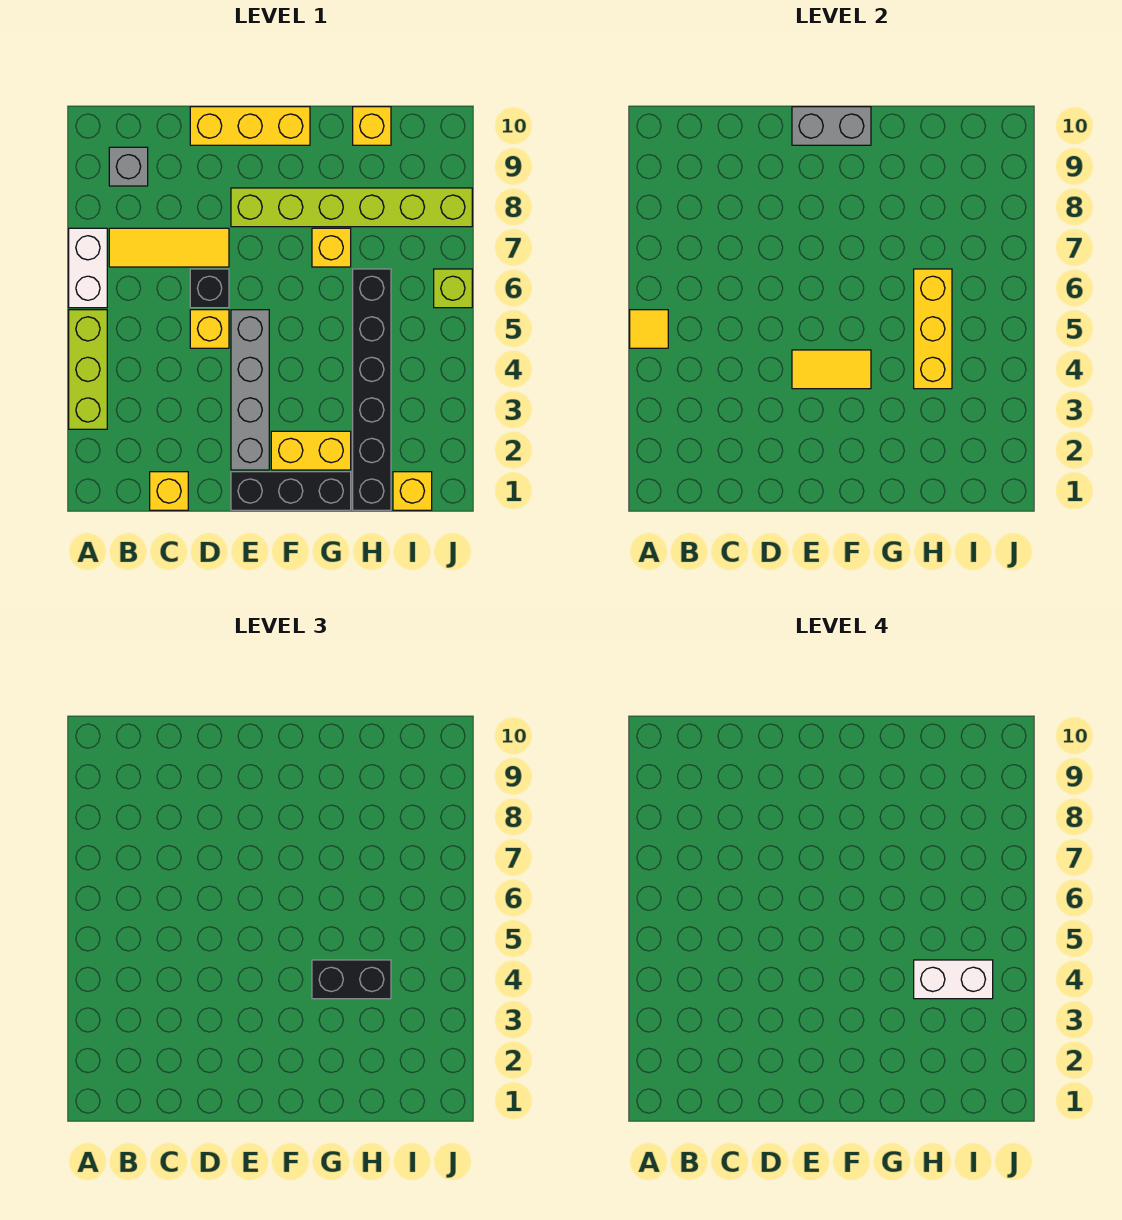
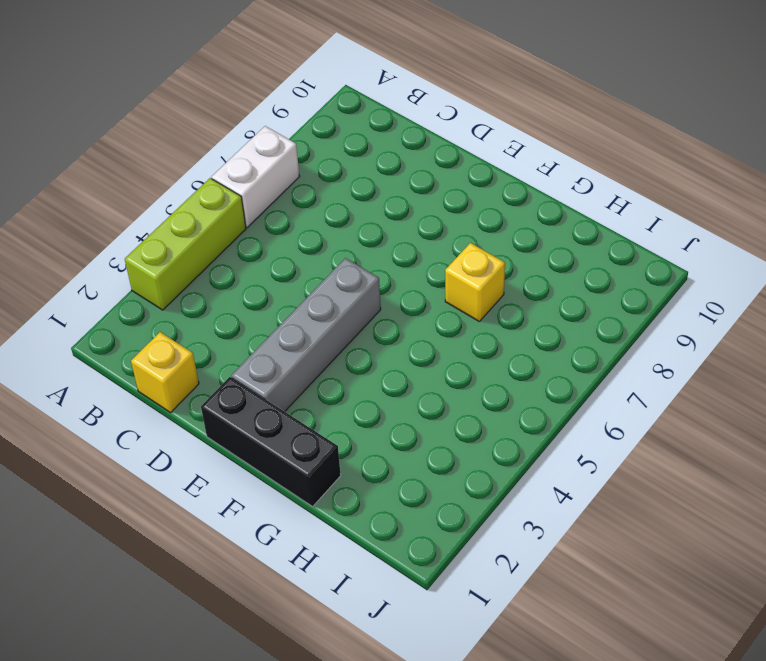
none -> yellow tile B7:D7 level 1
none -> grey brick B9 level 1
none -> yellow brick D5 level 1

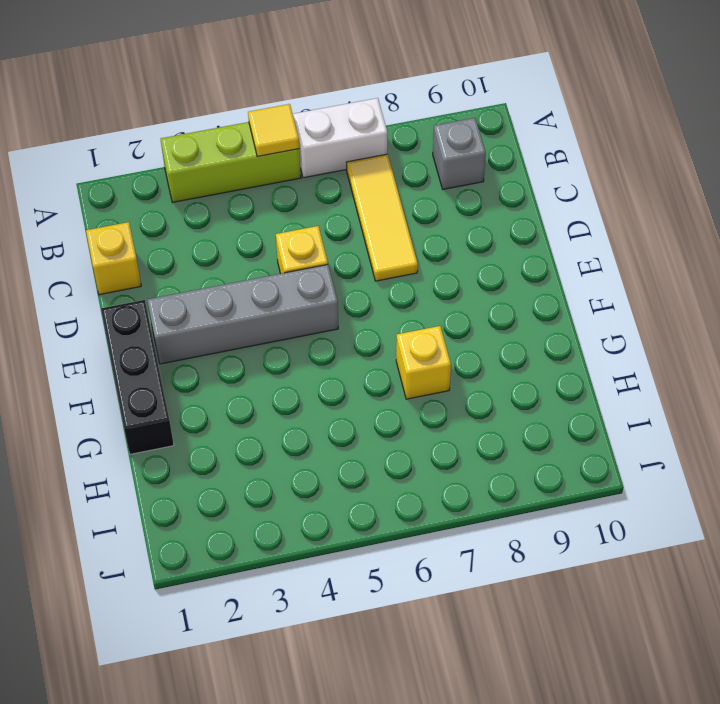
none -> black brick D6 level 1
none -> yellow brick D10:F10 level 1
none -> lime brick E8:J8 level 1

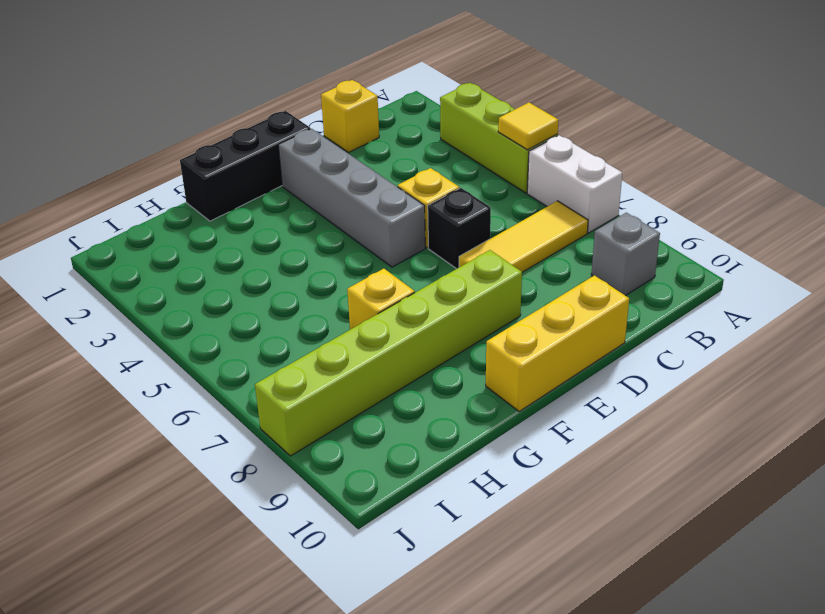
none -> yellow brick F2:G2 level 1
none -> black brick H1:H6 level 1
none -> yellow brick H10 level 1

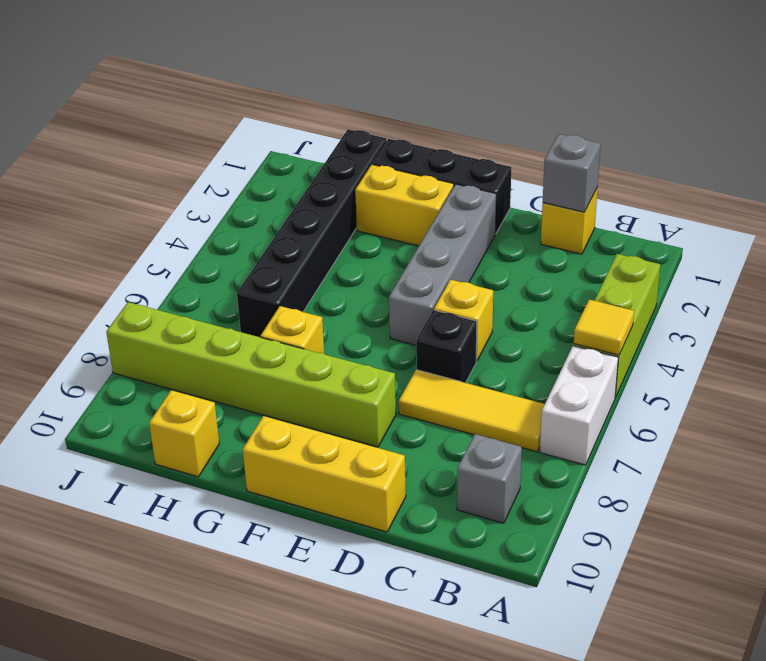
grey brick C1 level 2 -> none
none -> yellow brick I1 level 1
none -> lime brick J6 level 1
none -> yellow tile E4:F4 level 2

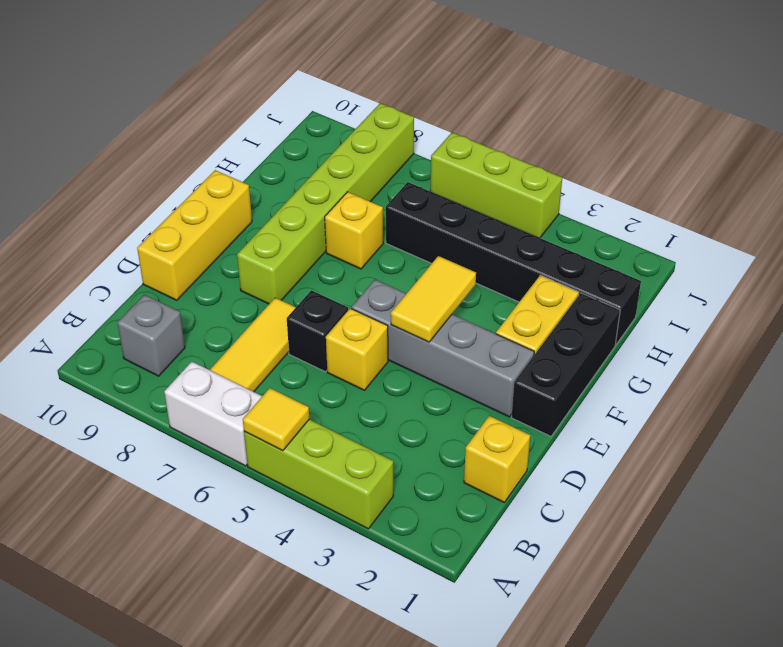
lime brick J4:J6 level 1 -> lime brick J6 level 1
none -> yellow brick H10 level 1
none -> yellow brick I1 level 1
none -> grey brick E10:F10 level 2

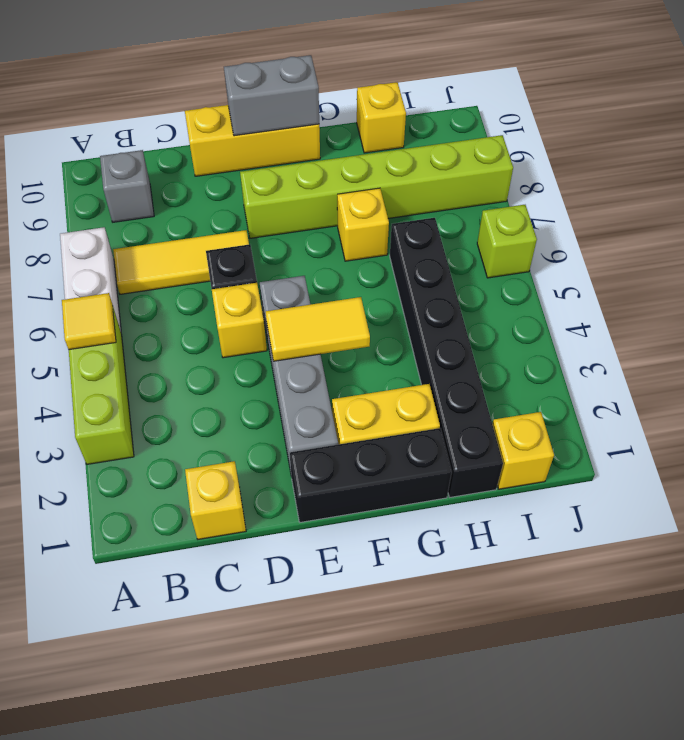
none -> yellow brick H4:H6 level 2
none -> black brick G4:H4 level 3
none -> white brick H4:I4 level 4

